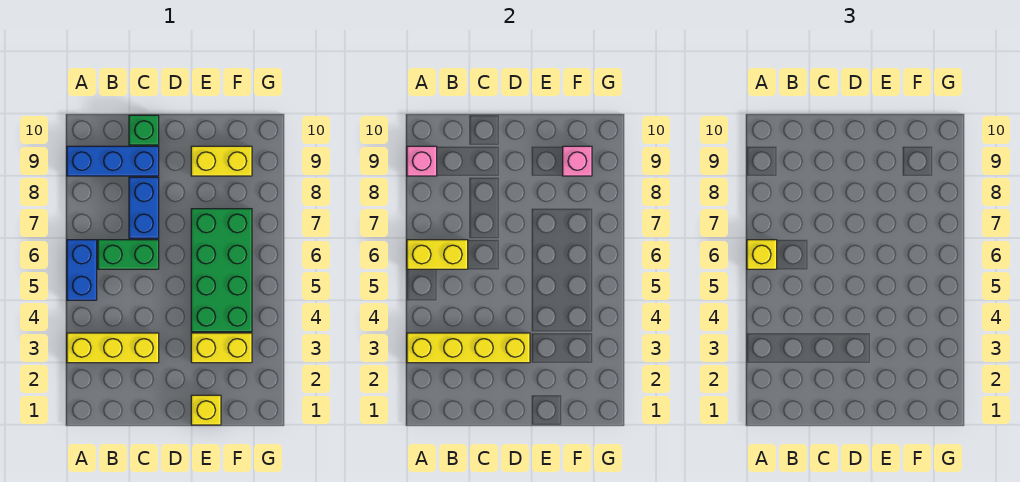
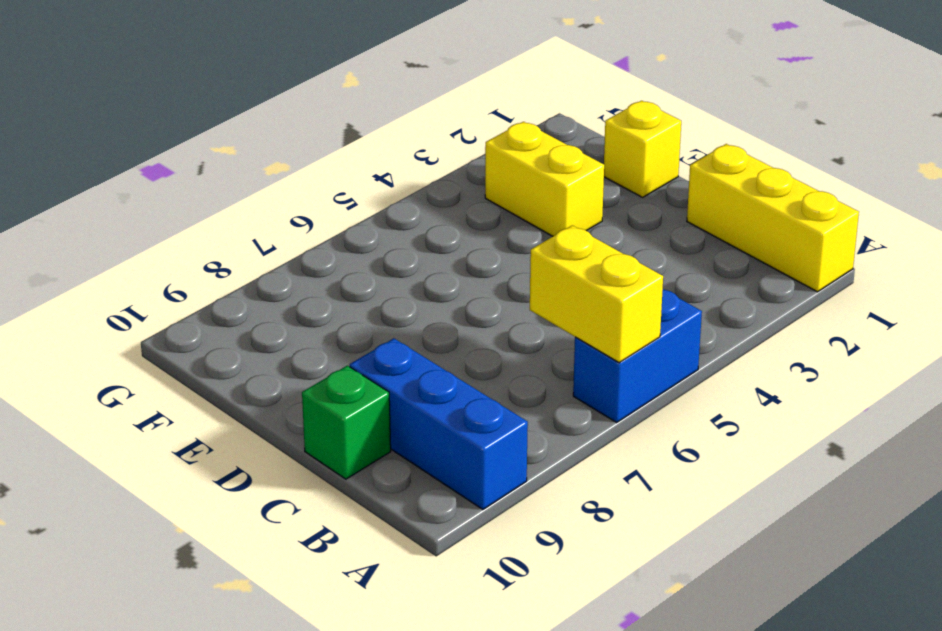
yellow brick A1:C1 level 1 -> yellow brick A3:C3 level 1
none -> green brick B6:C6 level 1
none -> blue brick C7:C8 level 1
none -> green brick E4:F7 level 1

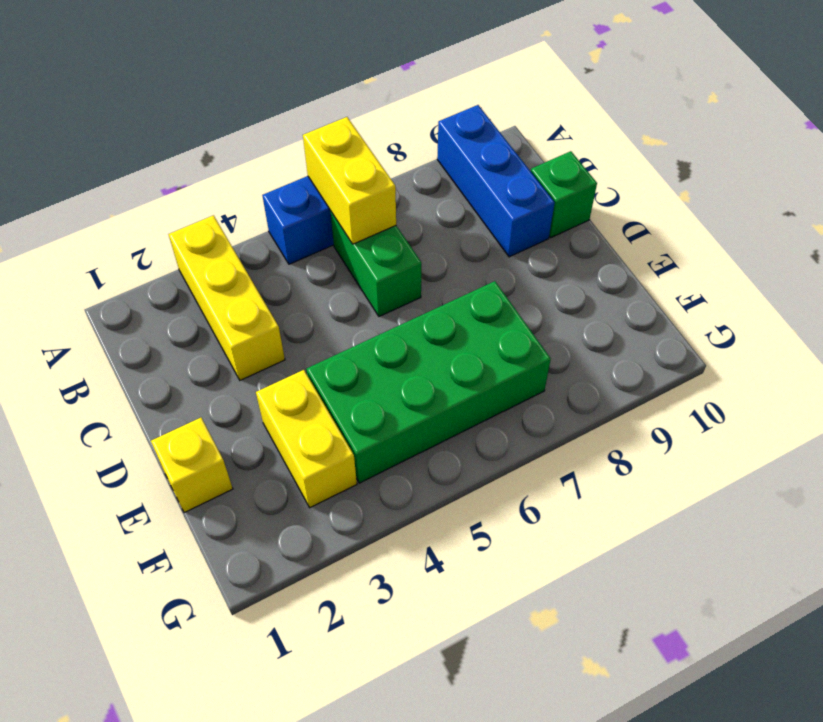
none -> blue brick C7:C8 level 1
none -> yellow brick E9:F9 level 1
none -> yellow brick A3:D3 level 2

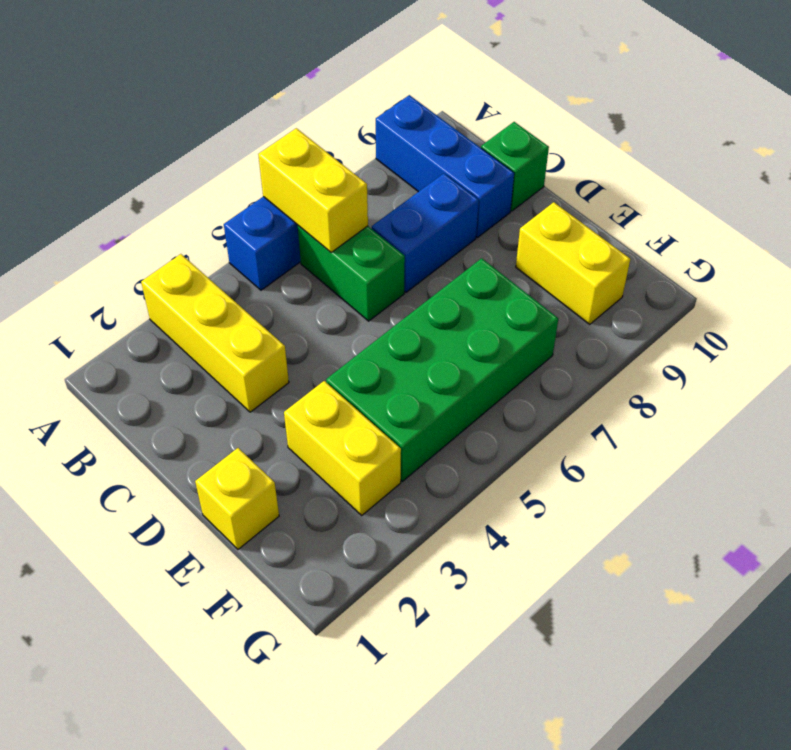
none -> yellow brick A3:D3 level 2
none -> pink brick A9 level 2
none -> pink brick F9 level 2

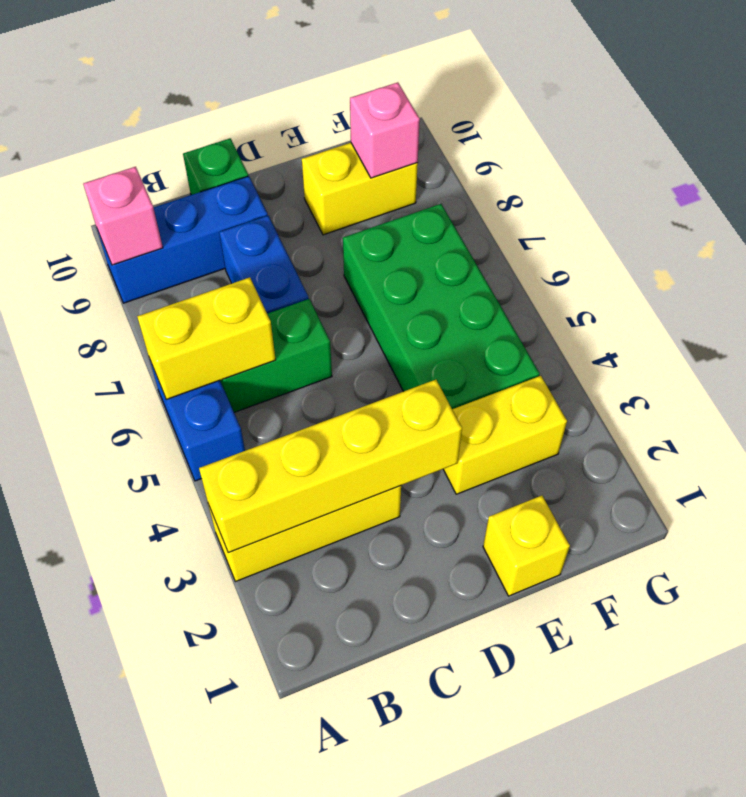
none -> yellow brick A6 level 3

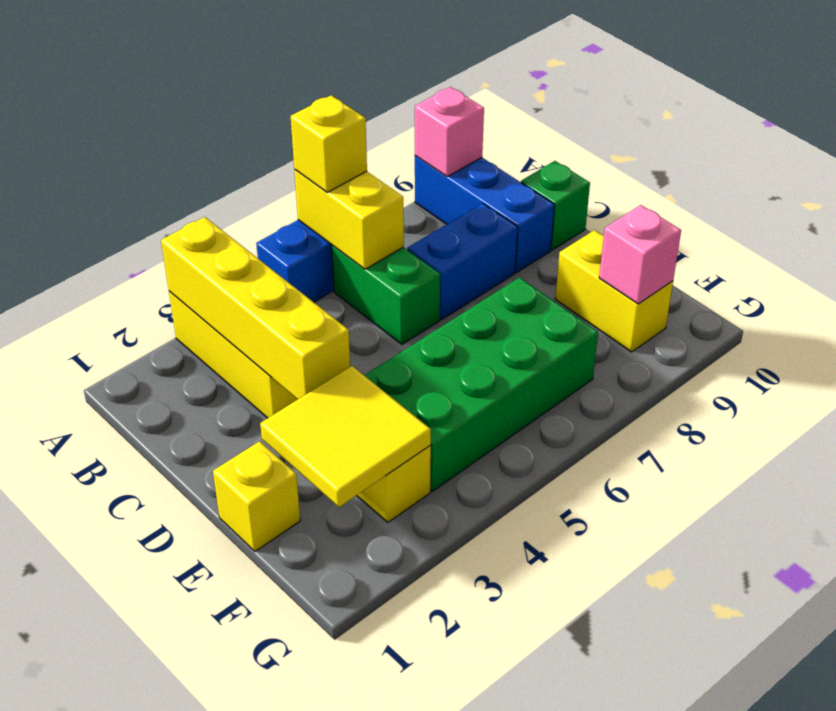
yellow tile E2:F3 level 2 -> none

